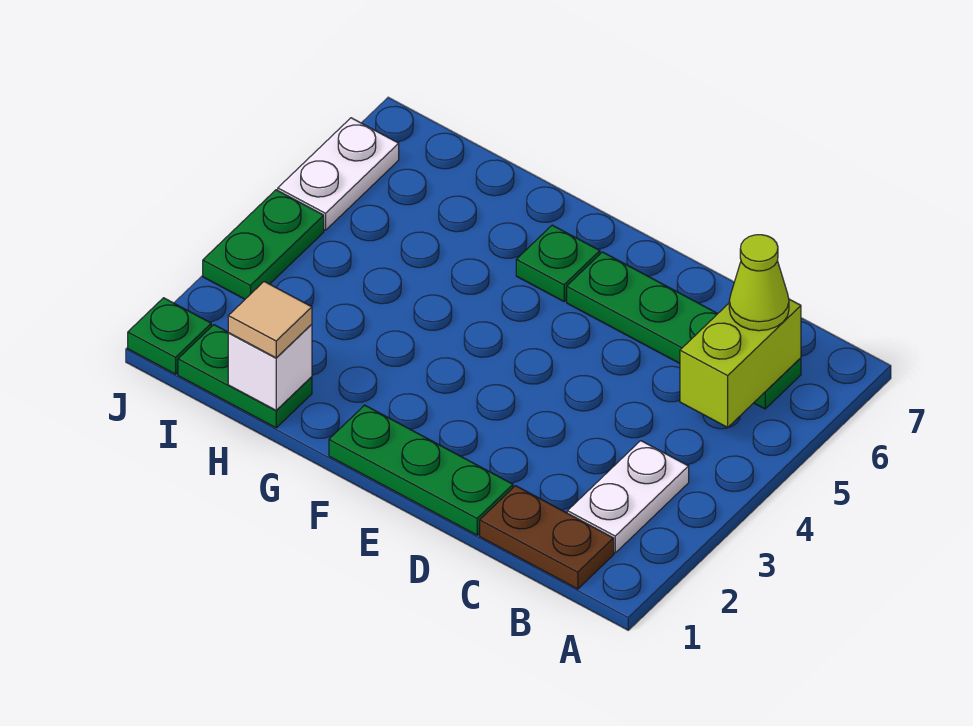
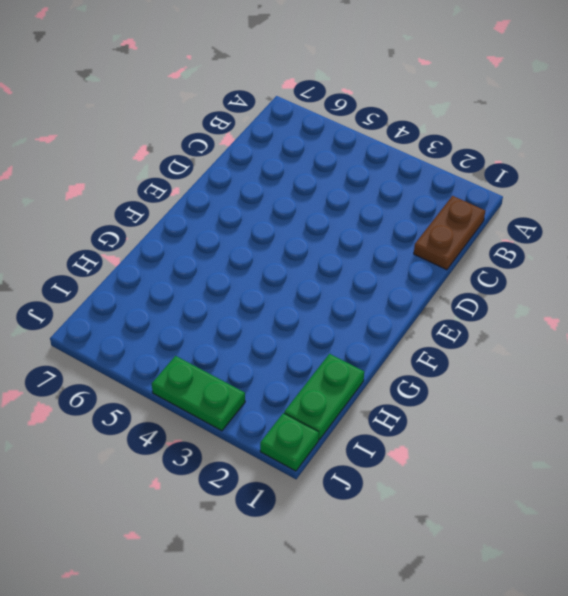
none -> white plate B2:B3 level 1
none -> green plate B6:E6 level 1
none -> green plate D1:F1 level 1

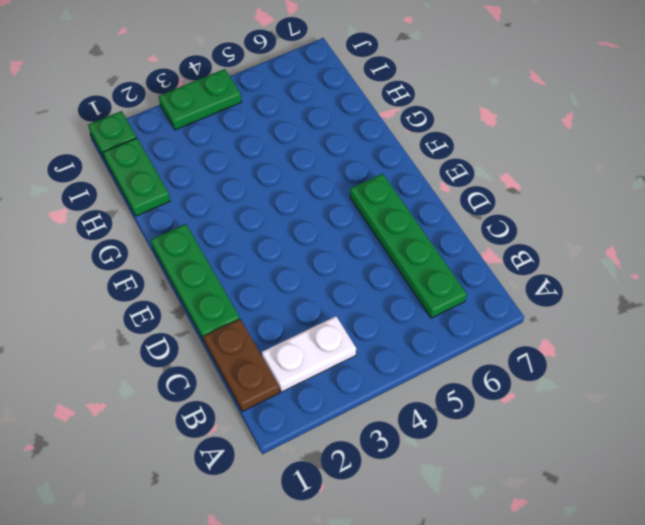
none -> green plate F6 level 1
none -> white plate J5:J6 level 1
none -> lime brick B5:B6 level 2

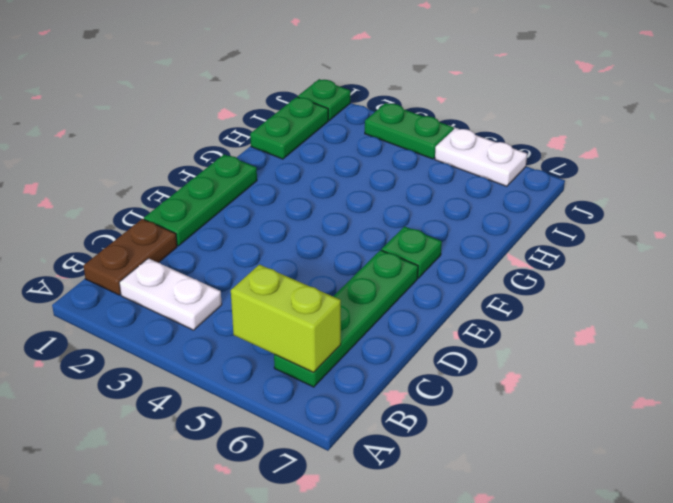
none -> white brick H1 level 2
none -> lime cone B6 level 3
none -> tan tile H1 level 3

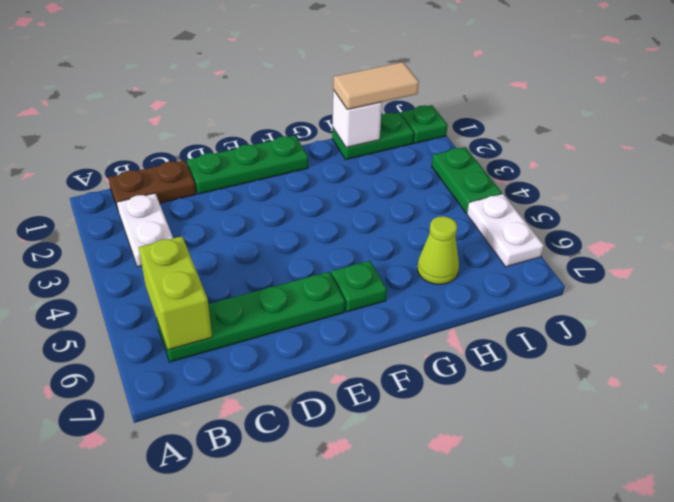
tan tile H1:I1 level 3 -> tan tile H1 level 3
lime cone H6 level 1 -> lime cone B6 level 3

